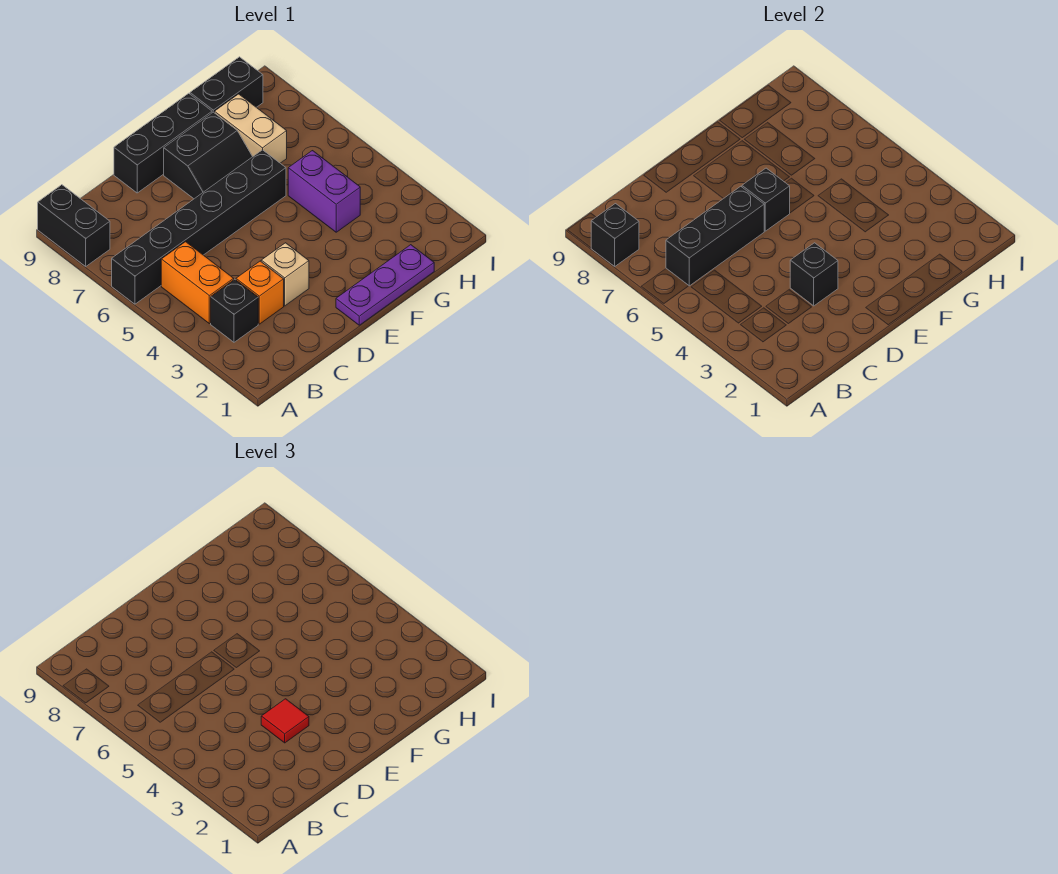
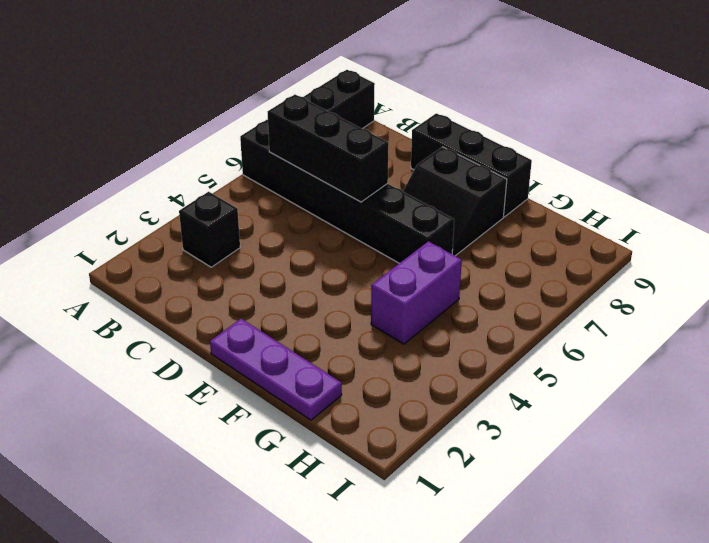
none -> orange brick B4:B5 level 1
none -> orange brick C3 level 1
none -> tan brick D3 level 1

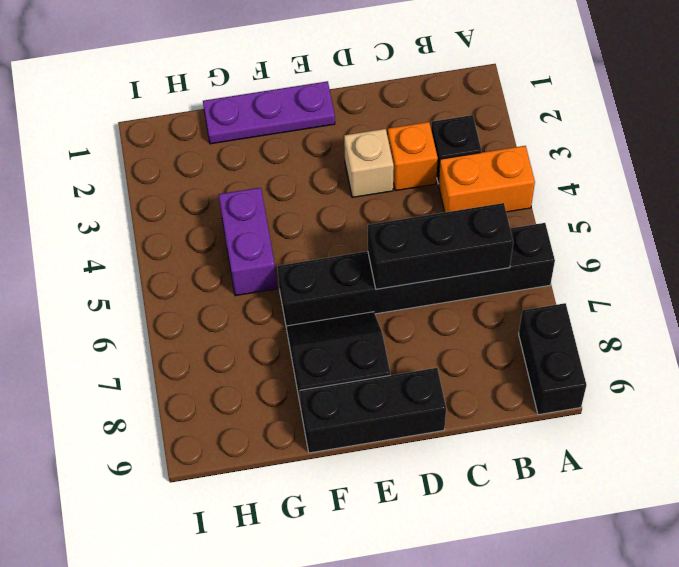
orange brick A4:B4 level 1 -> orange brick B4:B5 level 1
none -> tan brick G7:G8 level 1
none -> black brick G9:H9 level 1
none -> black brick A8 level 2

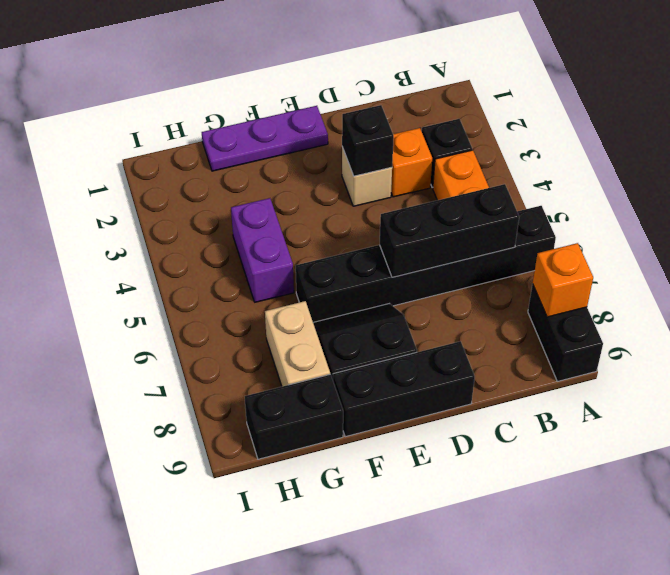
orange brick A8 level 2 -> black brick A8 level 2
none -> black brick E6 level 2
none -> red tile D3 level 3

